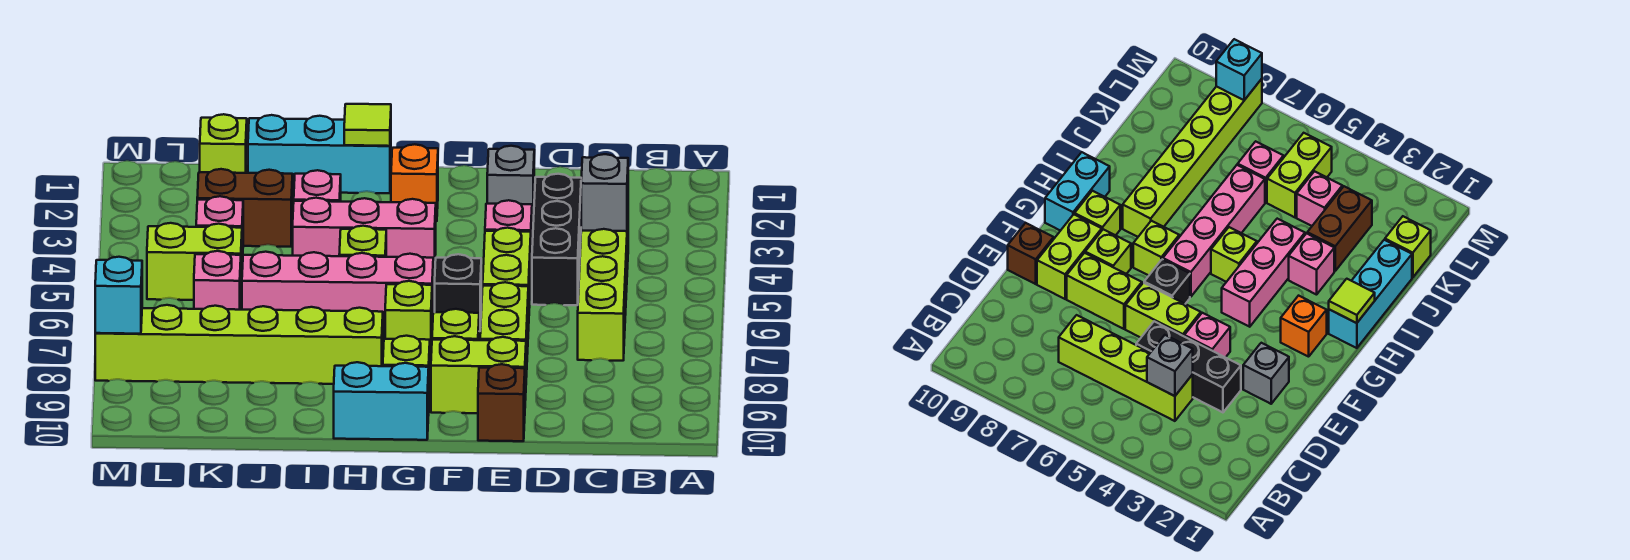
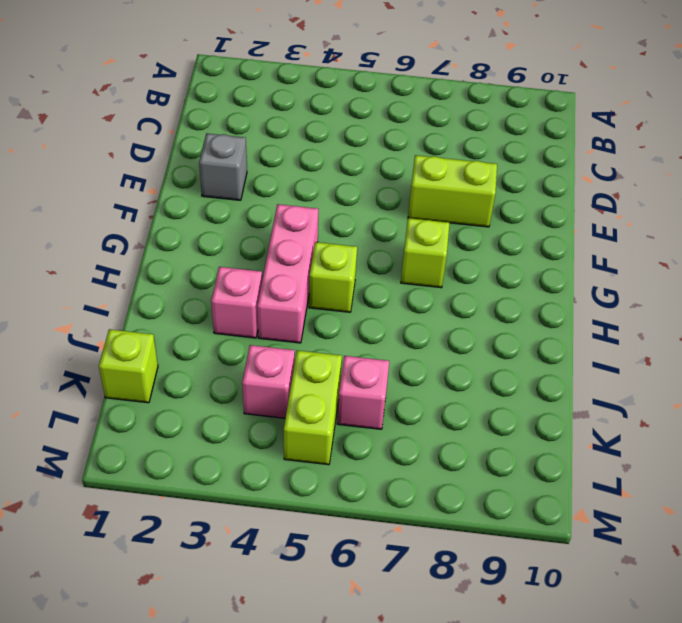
none -> lime brick C4:C7 level 1
none -> black brick D3:D5 level 1
none -> pink brick E4 level 1

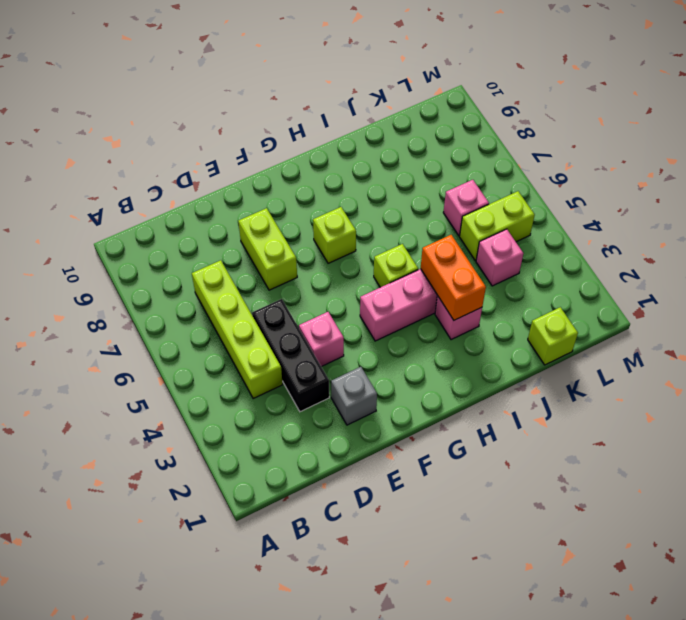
orange brick I3:I4 level 2 -> none
none -> lime brick E5:E6 level 1
none -> lime brick E9:F9 level 1
none -> brown brick E10 level 1

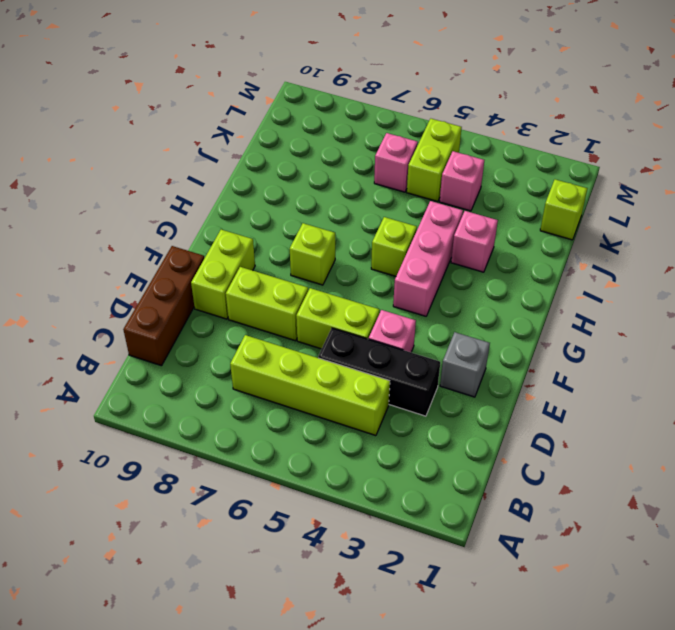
brown brick C10:E10 level 1 -> brown brick E10 level 1
none -> black brick F6 level 1
none -> lime brick F8 level 1
none -> orange brick G2 level 1

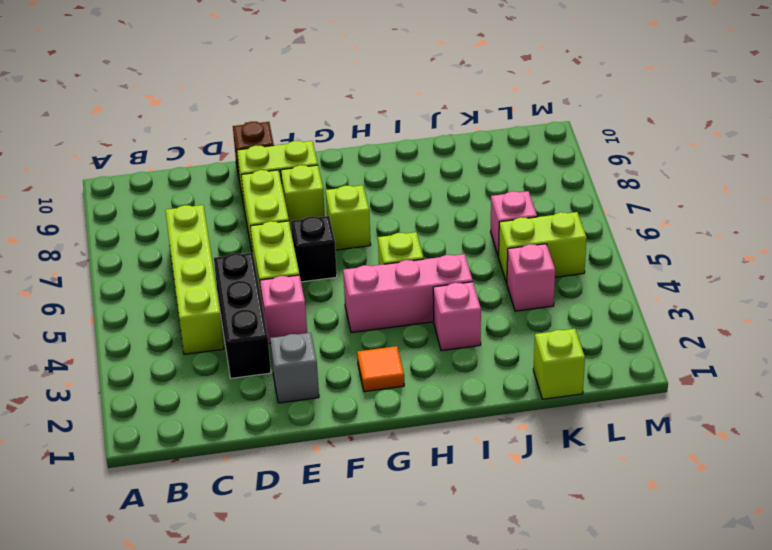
orange tile G2 level 1 -> orange brick G2 level 1
none -> pink brick G6:J6 level 1
none -> lime brick G9 level 1
none -> cyan brick G10:H10 level 1

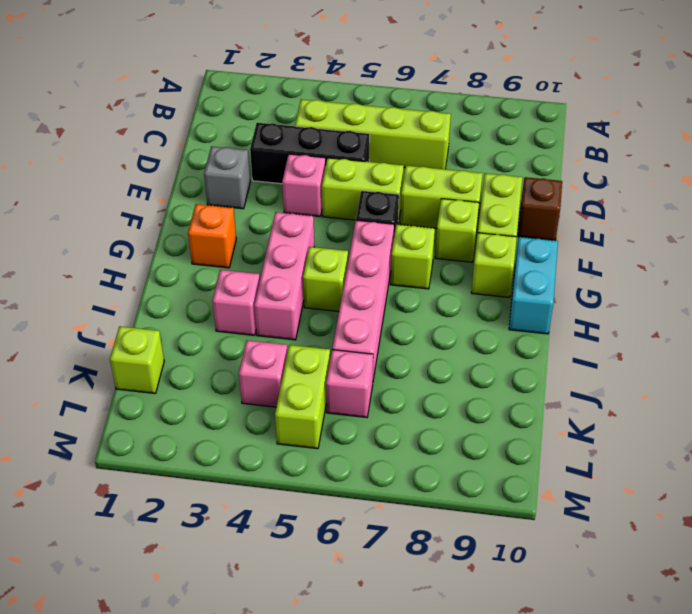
none -> cyan brick H1:J1 level 1
none -> lime brick H8:M8 level 1
none -> brown brick J3:K3 level 1

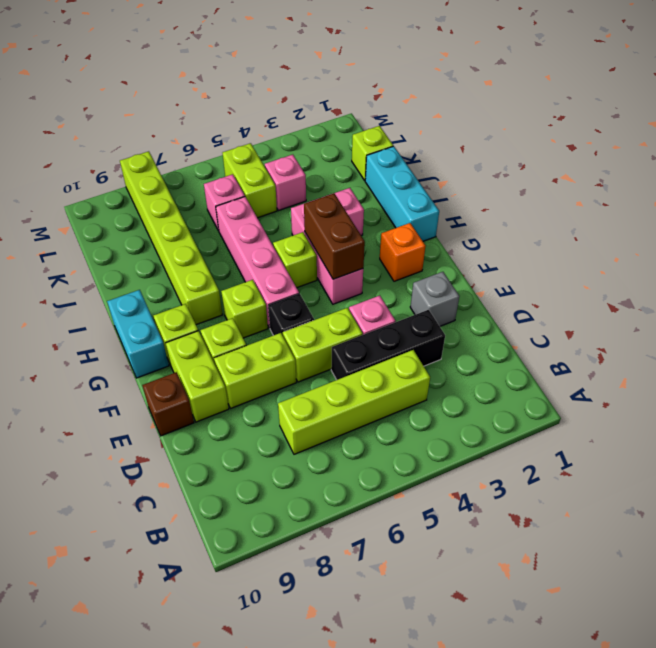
brown brick G4:H4 level 2 -> brown brick J3:K3 level 1
none -> grey brick C4 level 2
none -> lime tile H1 level 2
none -> cyan brick M8 level 2

